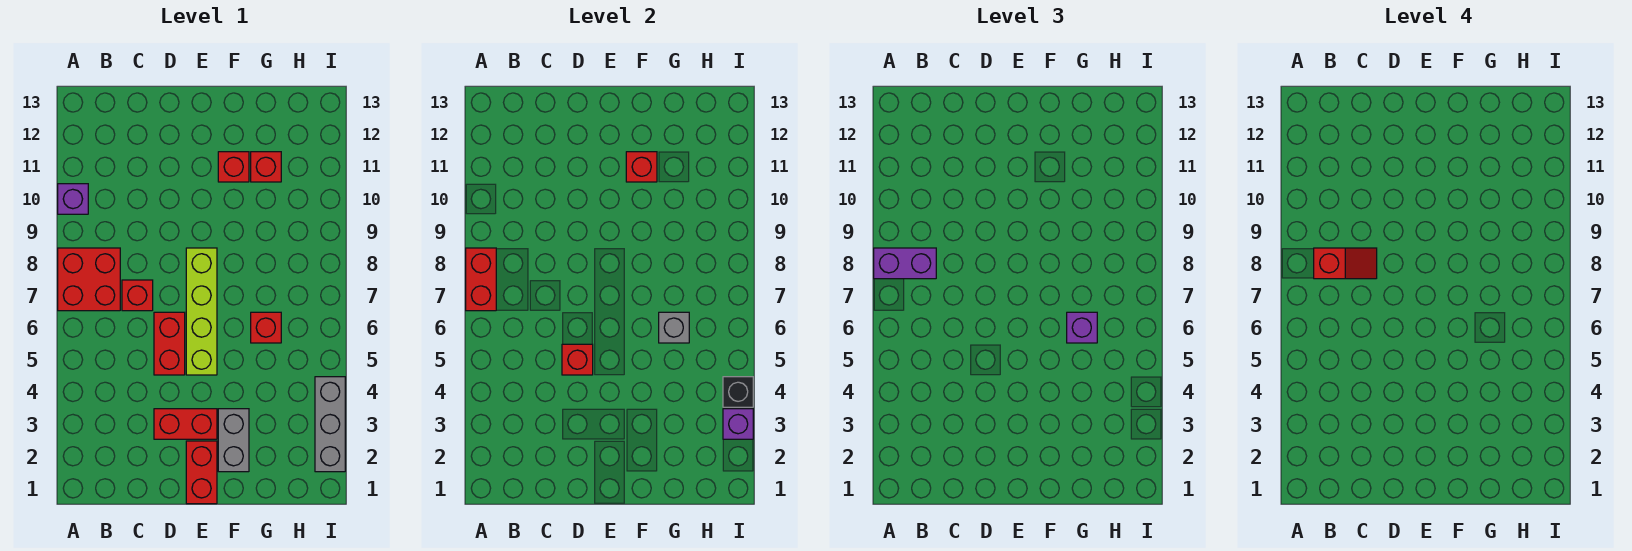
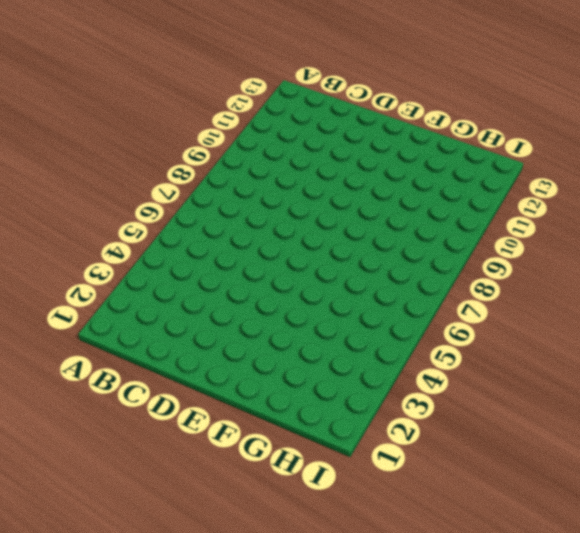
none -> red brick A7:B8 level 1
none -> purple brick A10 level 1
none -> red brick C7 level 1

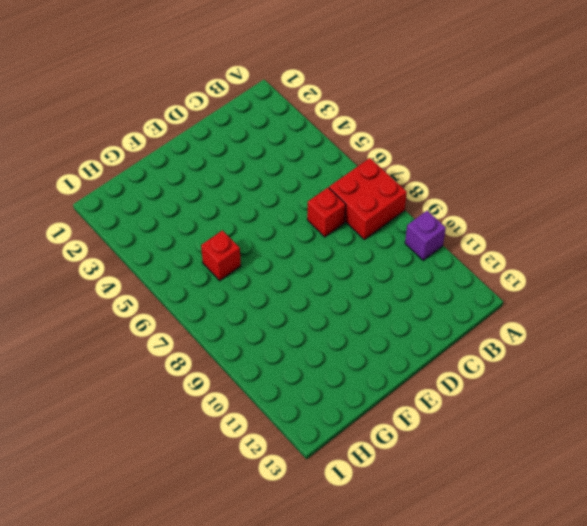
none -> red brick D3:E3 level 1
none -> red brick D5:D6 level 1
none -> red brick E1:E2 level 1

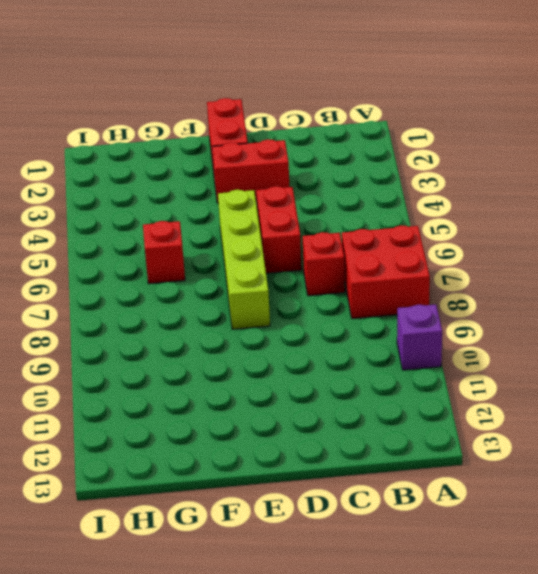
none -> grey brick F2:F3 level 1
none -> red brick F11 level 1
none -> red brick G11 level 1

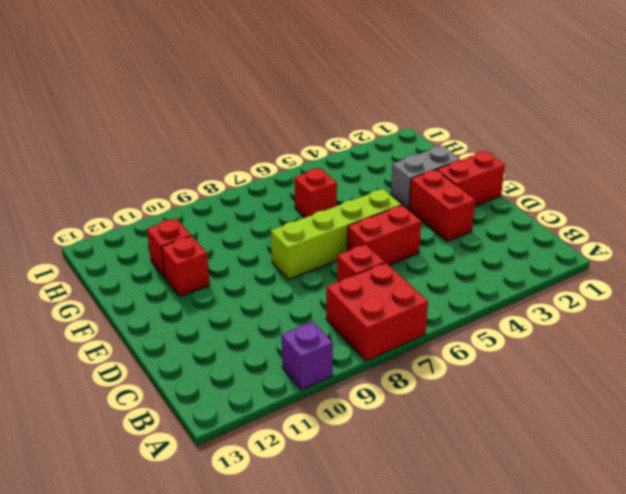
none -> grey brick I2:I4 level 1
none -> red brick A7:A8 level 2
none -> red brick D5 level 2

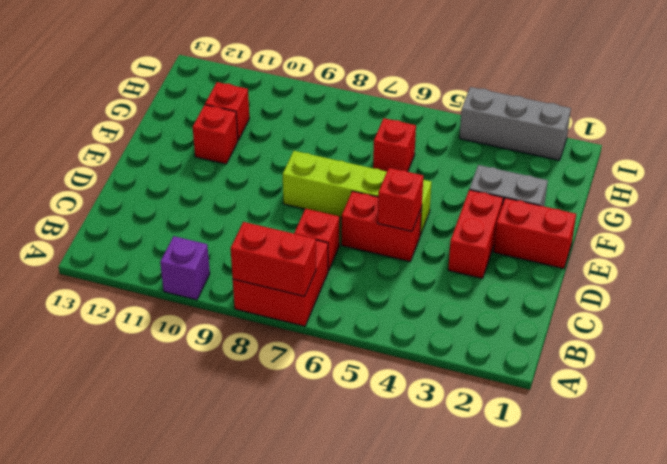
none -> red brick F11 level 2
none -> grey brick G6 level 2
none -> purple brick I3 level 2

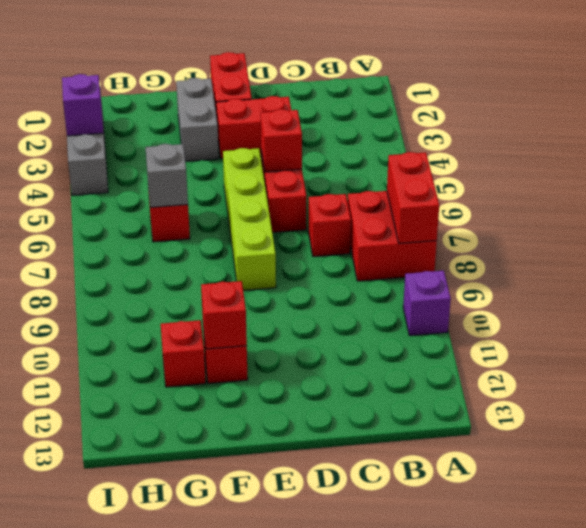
none -> black brick I4 level 2
none -> purple brick A8:B8 level 3
none -> purple brick G6 level 3

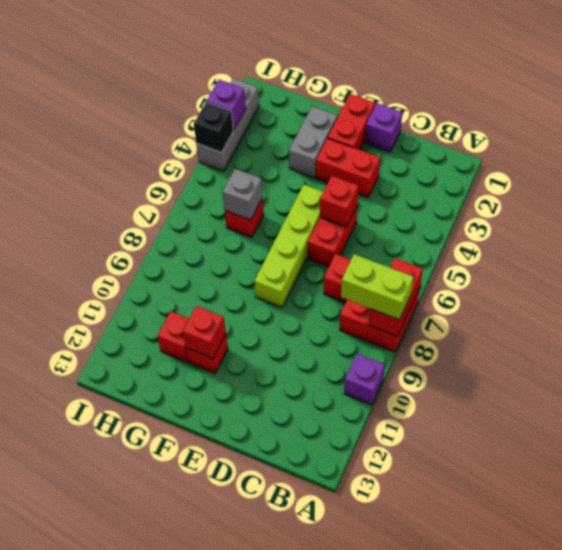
lime brick A8:B8 level 3 -> purple brick A8:B8 level 3
purple brick D1 level 1 -> purple brick G6 level 3
none -> red slope B8:C8 level 4 top B

